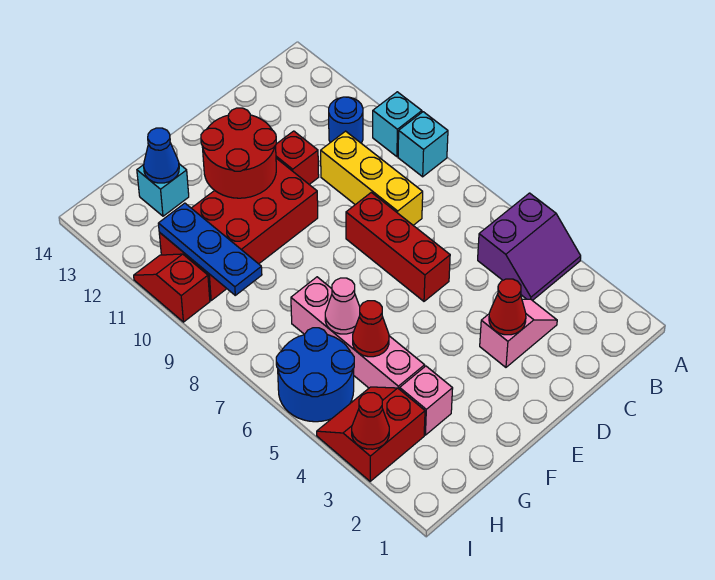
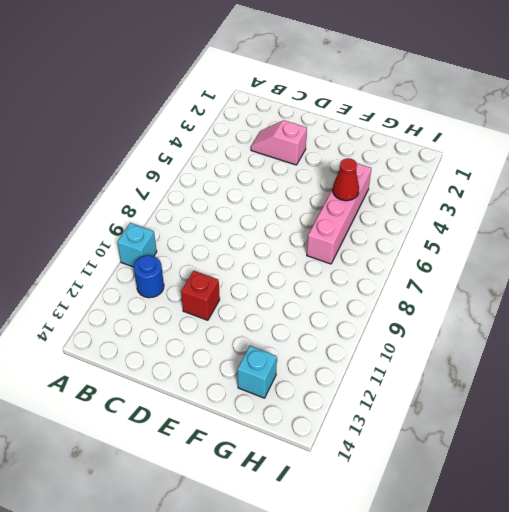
none -> purple slope A4:B5 level 1 top 5
none -> cyan brick A9 level 1
none -> yellow brick C8:C10 level 1

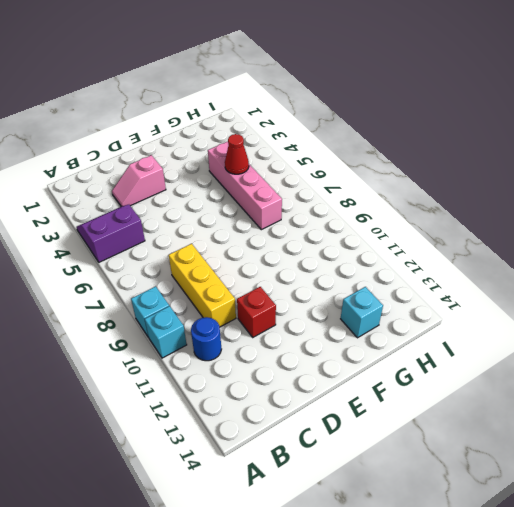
none -> red brick D6:D8 level 1
none -> red brick E10:H11 level 1
none -> pink brick G3 level 1

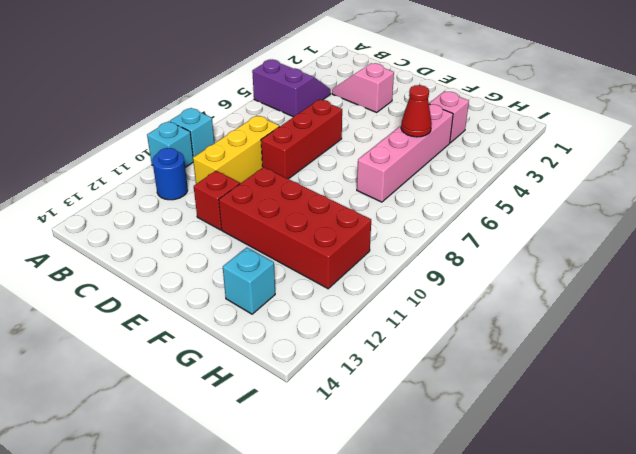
none -> red slope H3:I4 level 1 top 3
none -> blue round brick H5:I6 level 1
none -> red slope I10:I11 level 1 top 10

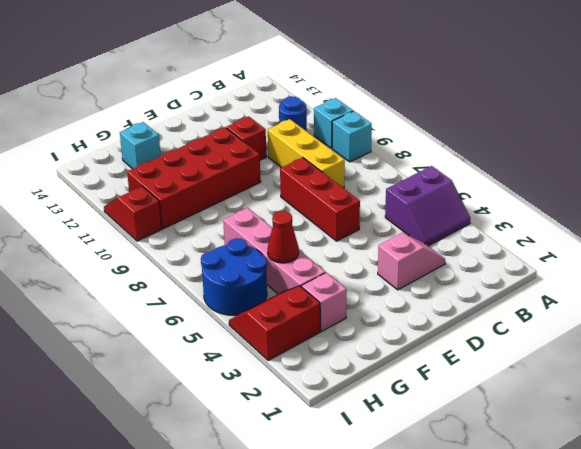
none -> red cone D3 level 2
none -> red round brick E11:F12 level 2
none -> pink cone G6 level 2

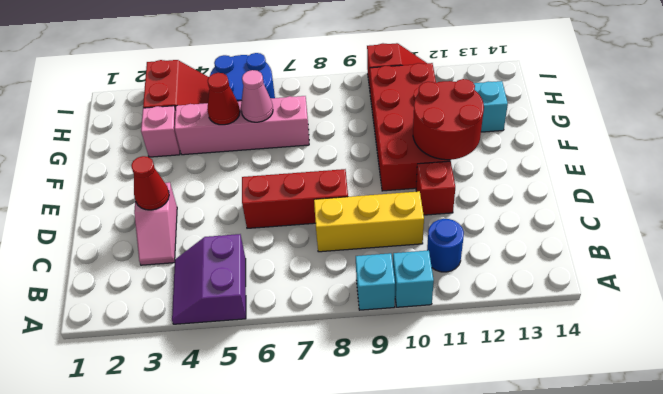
none -> blue cone G13 level 2
none -> blue plate H9:H11 level 2
none -> red cone I3 level 2

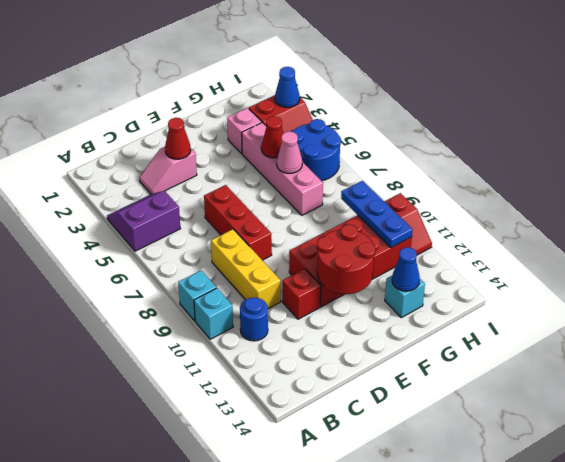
blue cone I3 level 2 -> red cone I3 level 2

